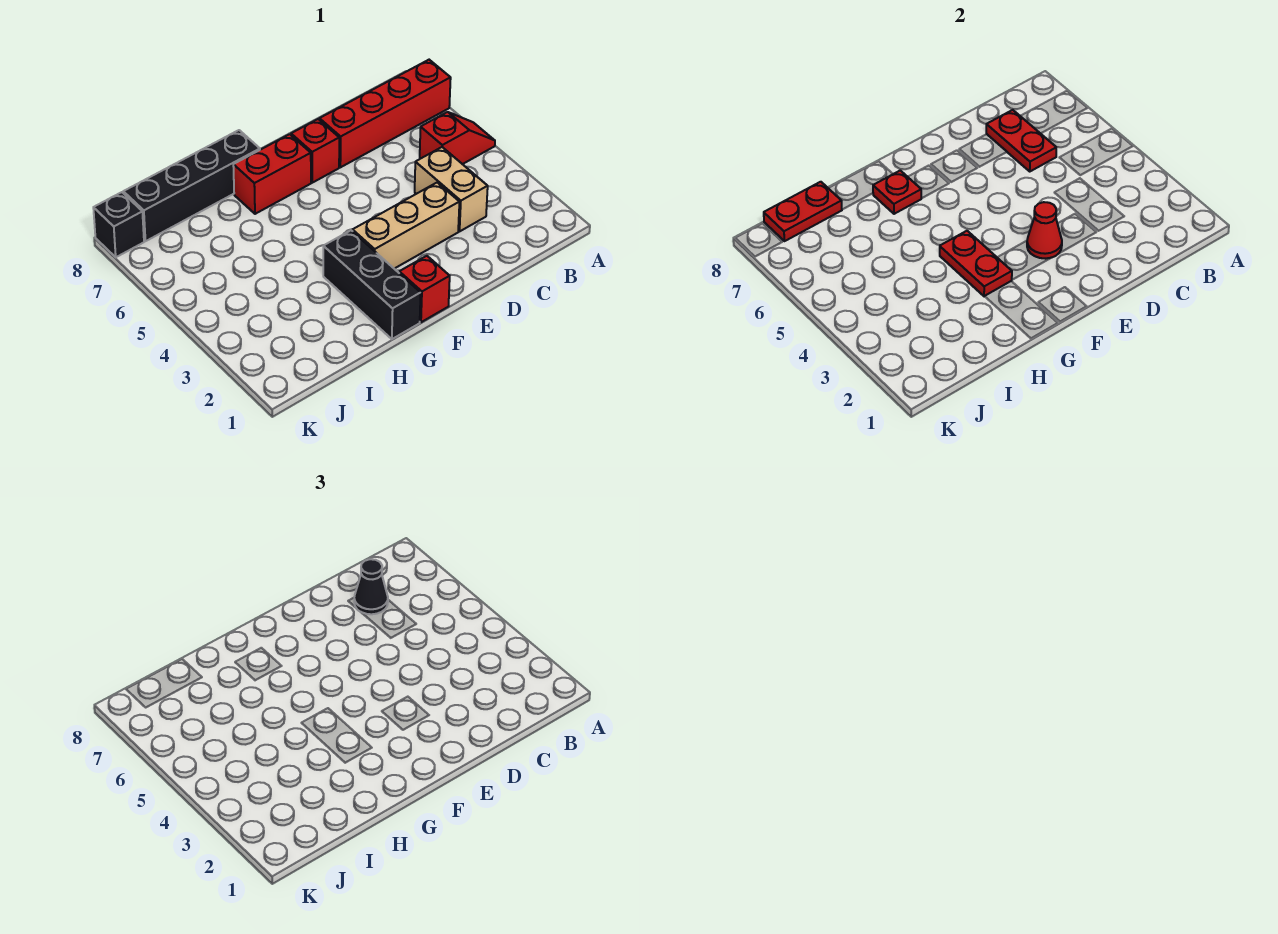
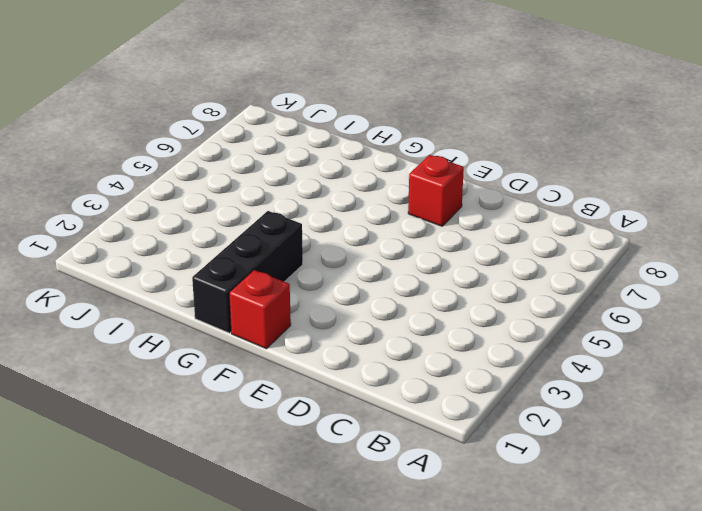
none -> red slope A5:B5 level 1 top B
none -> red brick A7:D7 level 1
none -> tan brick C3:C4 level 1

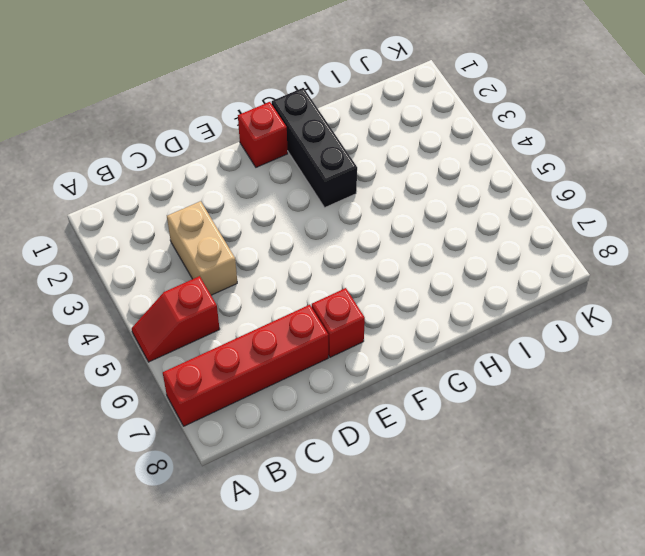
none -> tan brick D3:F3 level 1
none -> red brick F7:G7 level 1
none -> black brick G8:J8 level 1

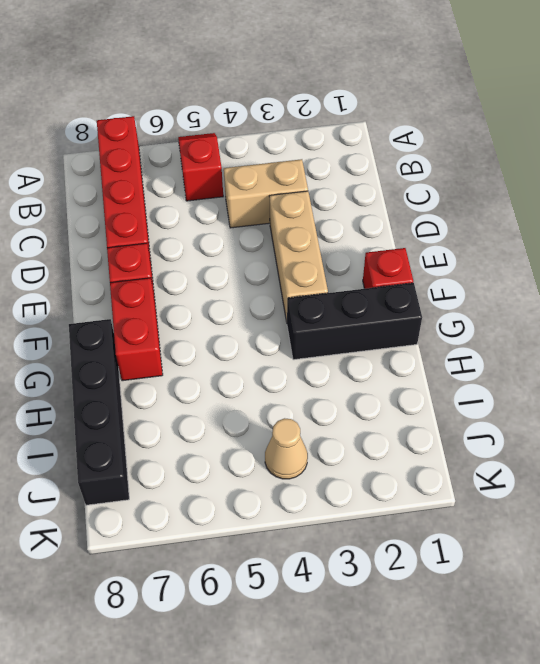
tan cone J4 level 1 -> none
none -> black brick K8 level 1
none -> red plate C6:C7 level 2
none -> red cone E3 level 2

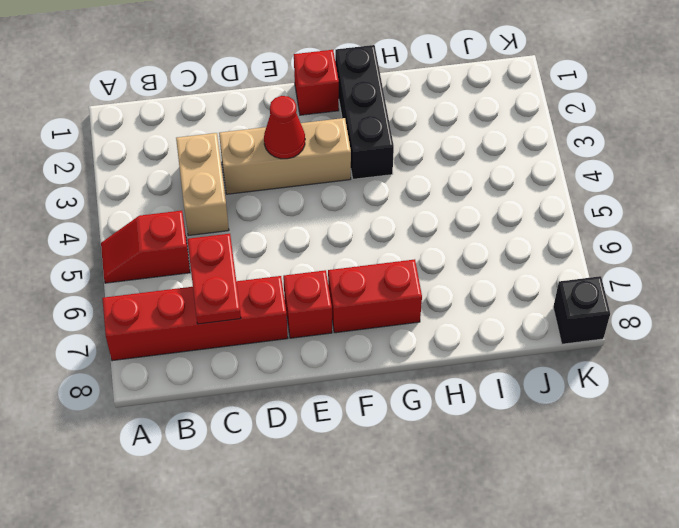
none -> black brick G8:J8 level 1
none -> red plate G3:G4 level 2
none -> red plate G7 level 2

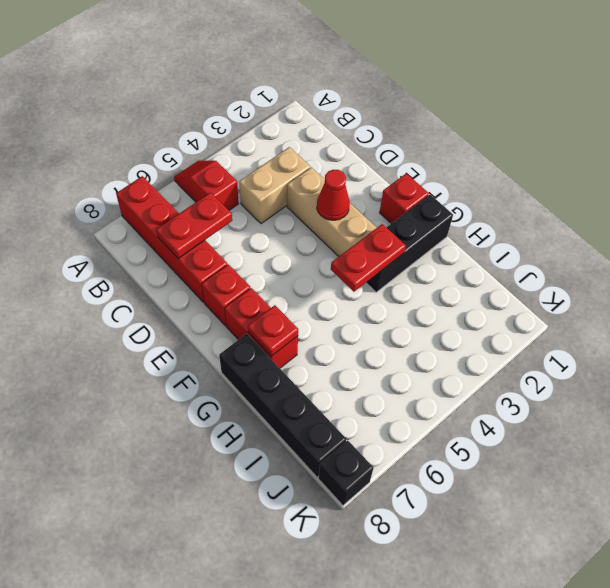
none -> red plate I8:J8 level 2
none -> black cone C7 level 3

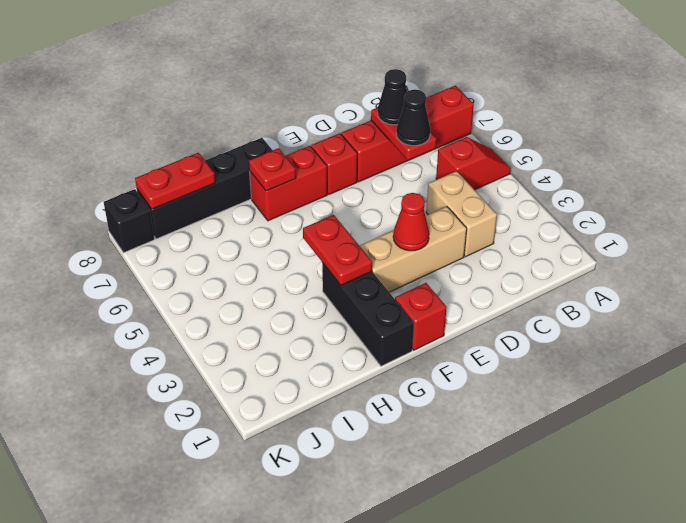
black cone C6 level 3 -> none

